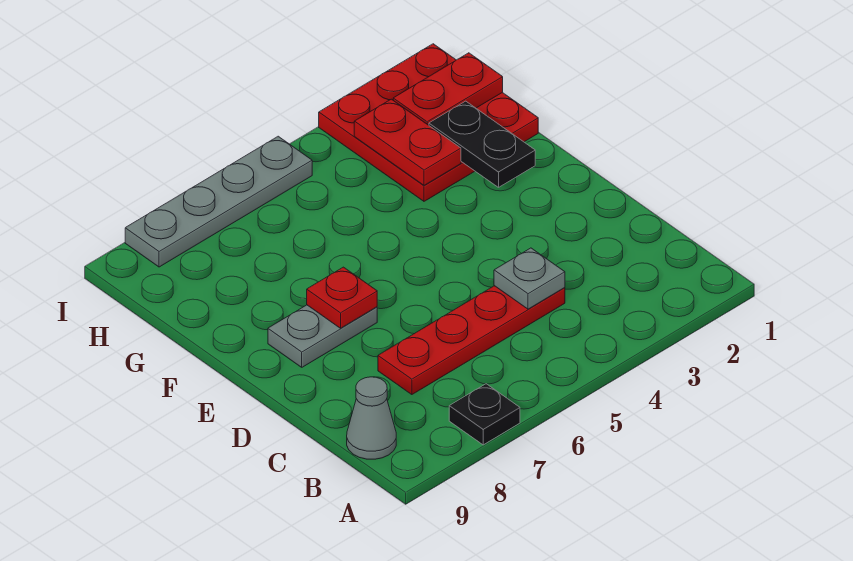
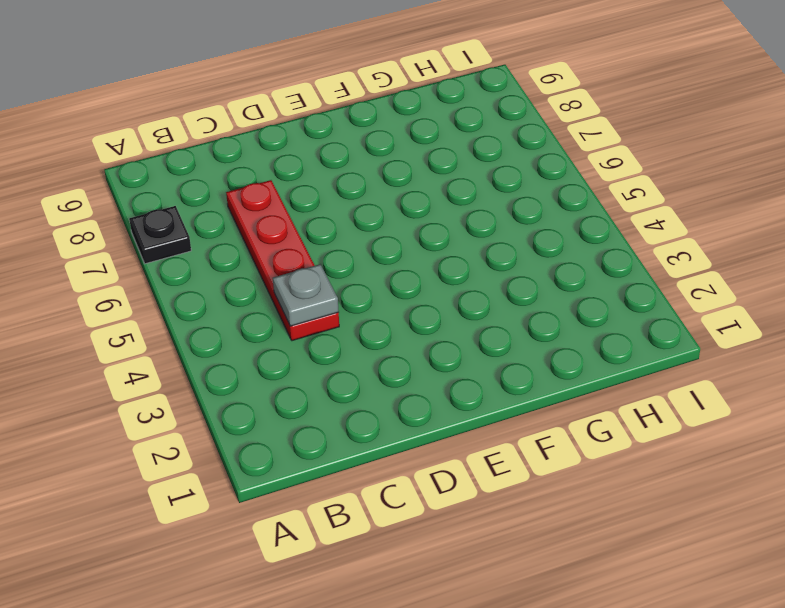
none -> grey cone B9 level 1
none -> grey plate E7:E8 level 1

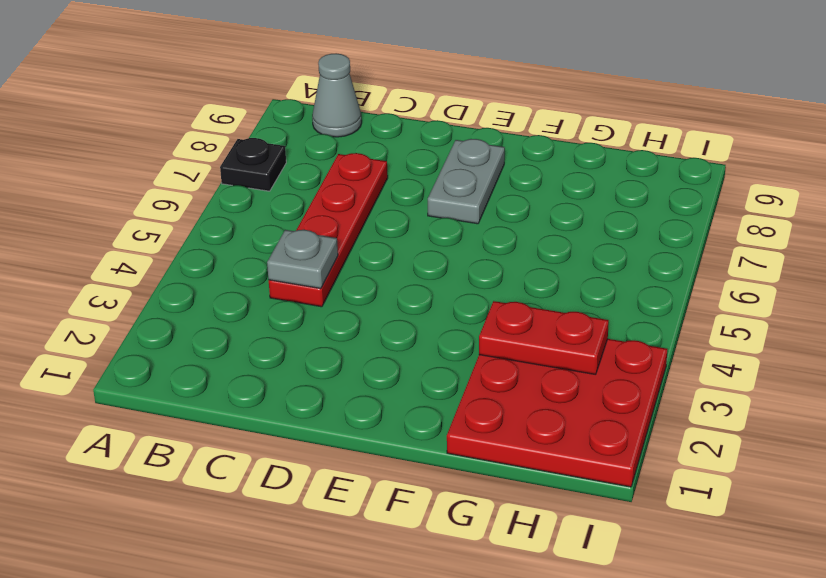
none -> grey plate I5:I8 level 1
none -> red plate E7 level 2

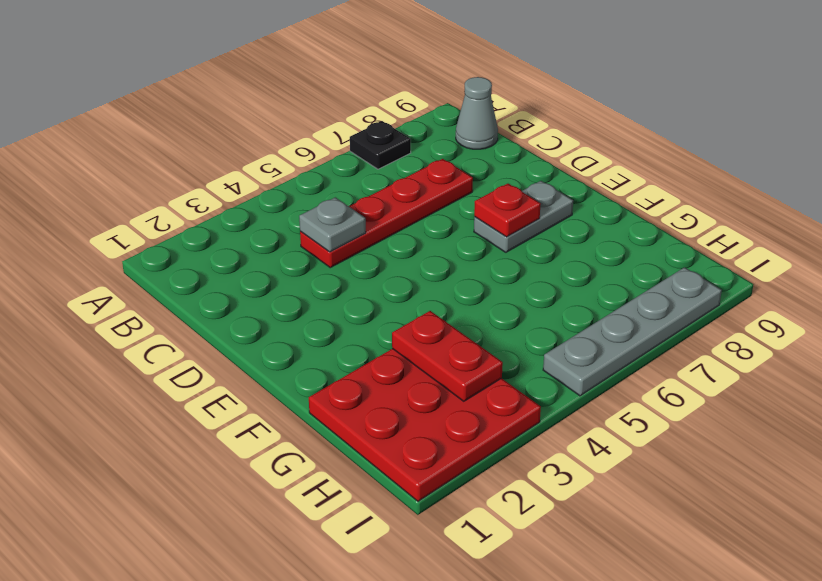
none -> black plate F2:G2 level 2
none -> red plate H1:H2 level 2

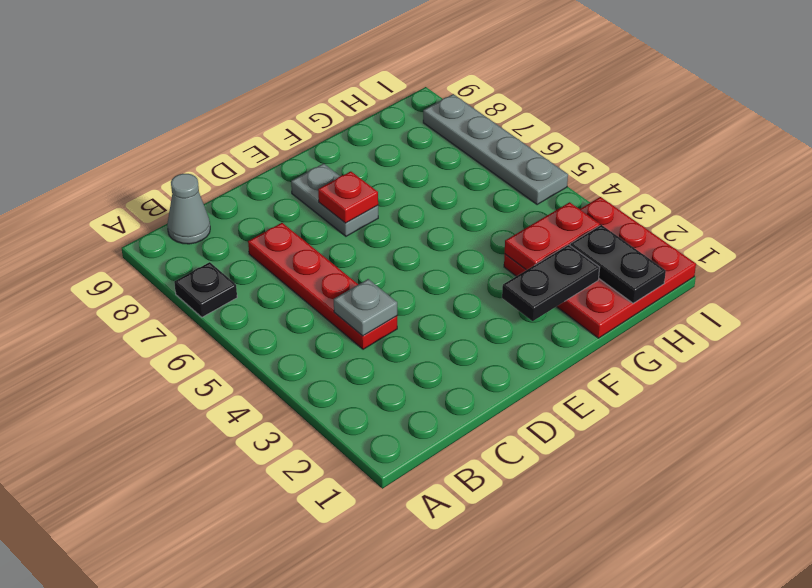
black plate H1:H2 level 2 -> red plate H1:H2 level 2

